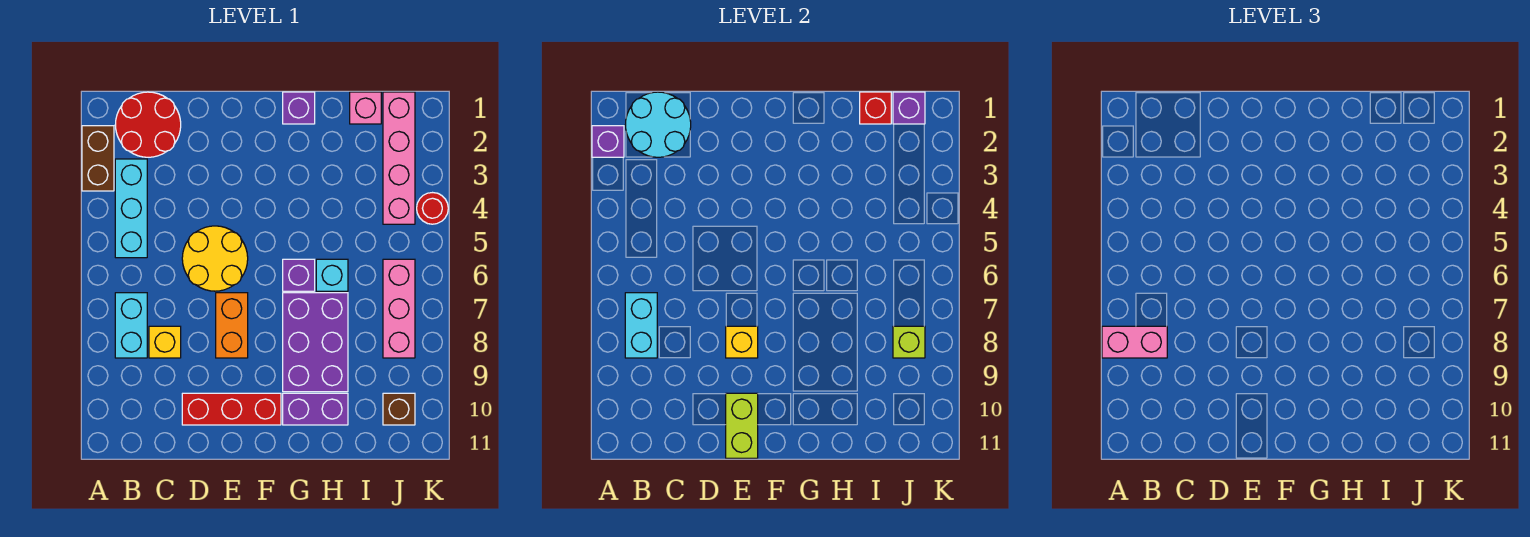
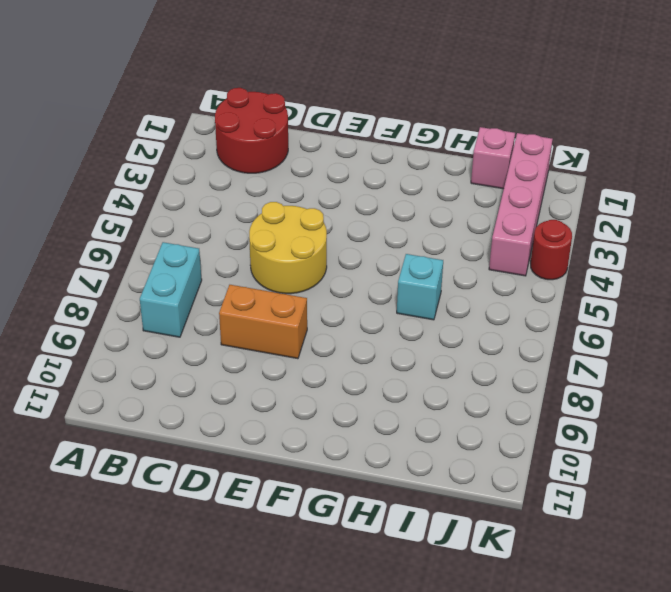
orange brick D8:E8 level 1 -> orange brick E7:E8 level 1
none -> brown brick A2:A3 level 1
none -> cyan brick B3:B5 level 1
none -> yellow brick C8 level 1

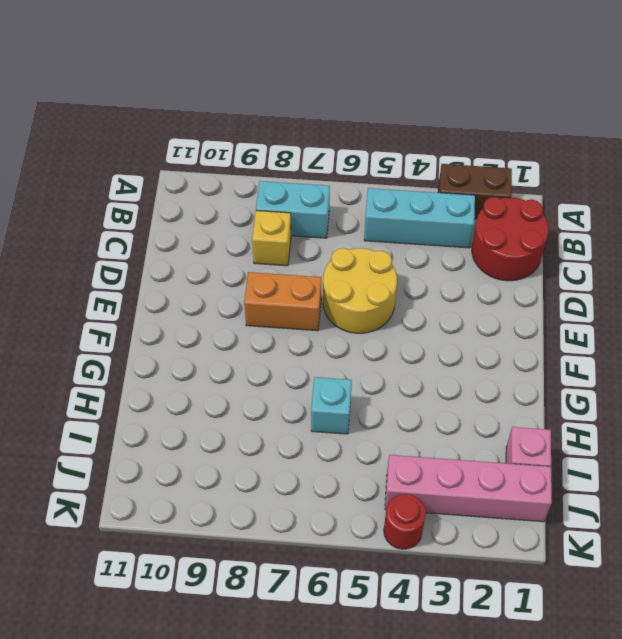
none -> red brick D10:F10 level 1
none -> purple brick G1 level 1
none -> purple brick G6 level 1

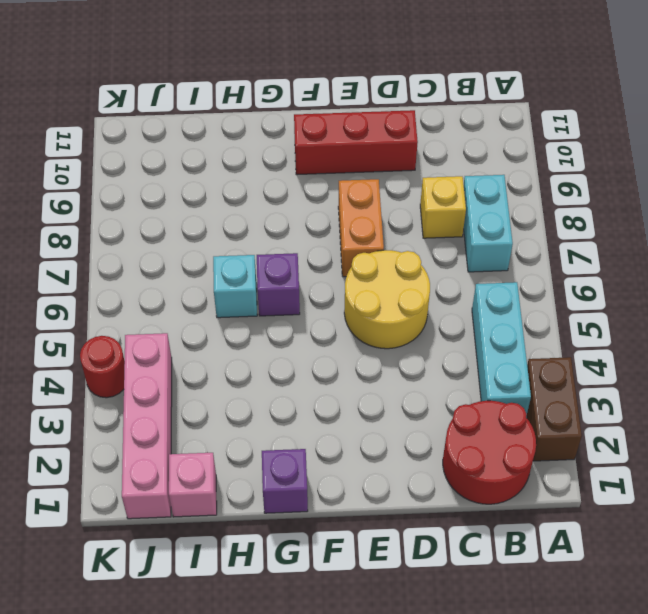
none -> purple brick G7:H9 level 1
none -> purple brick G10:H10 level 1
none -> pink brick J6:J8 level 1

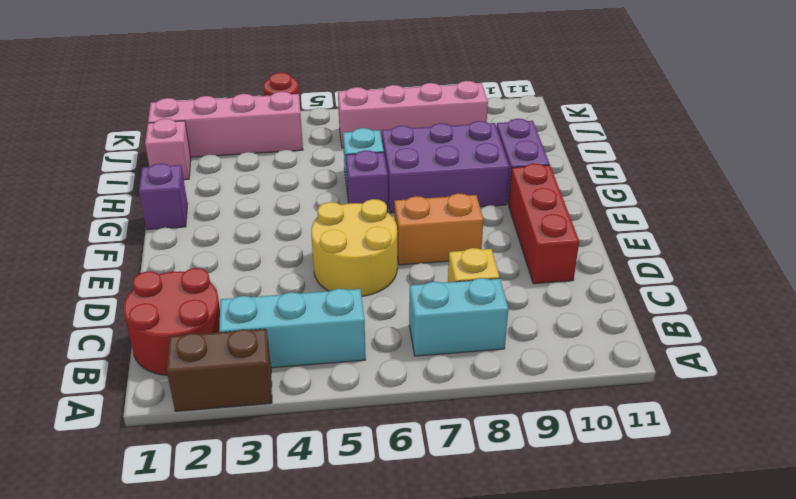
pink brick J6:J9 level 1 -> pink brick J6:J8 level 1
none -> brown brick J10 level 1
none -> purple brick A2 level 2
none -> cyan round brick B1:C2 level 2

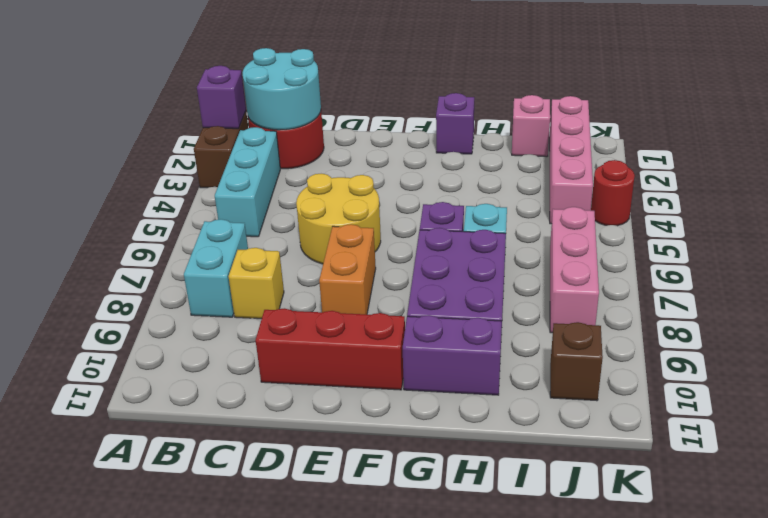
none -> cyan brick B7:B8 level 2
none -> yellow brick E8 level 2
none -> lime brick E10:E11 level 2

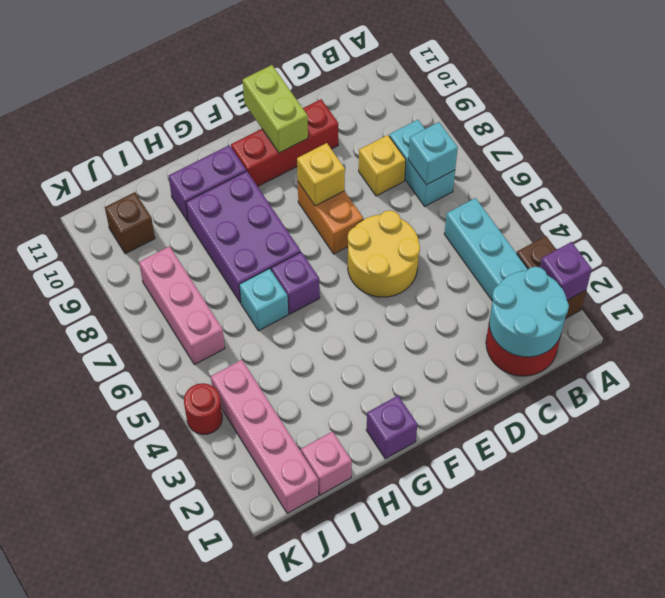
cyan brick B7 level 2 -> cyan brick B7:B8 level 2
none -> red brick I1 level 2
none -> purple brick J1 level 2
none -> lime brick J8 level 2

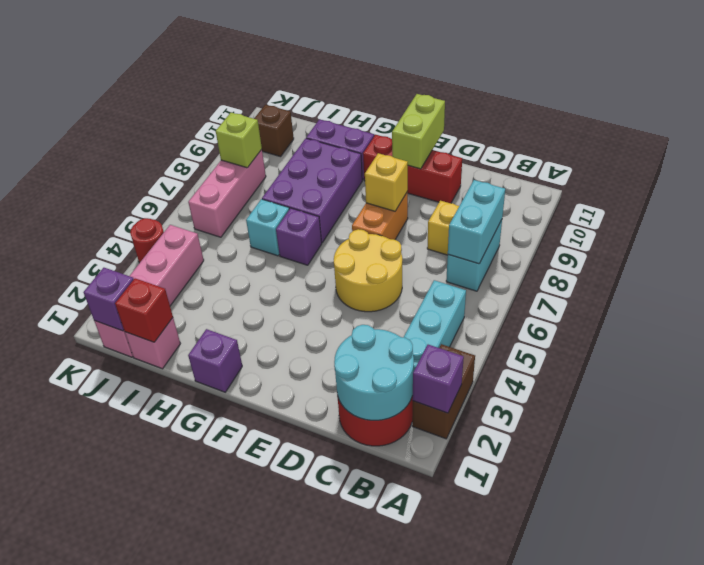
none -> pink brick A8:B8 level 3

